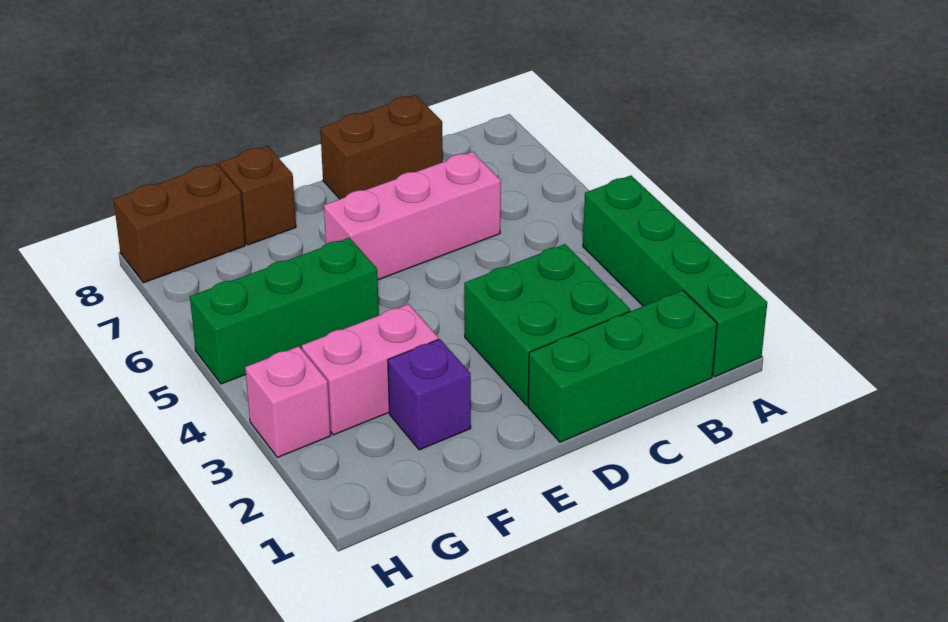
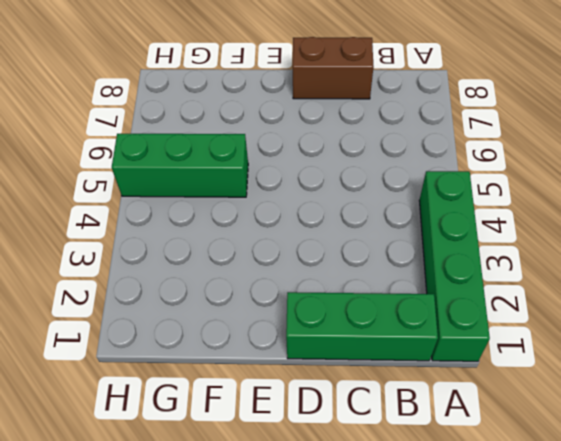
none -> green brick C2:D3 level 1
none -> pink brick C6:E6 level 1

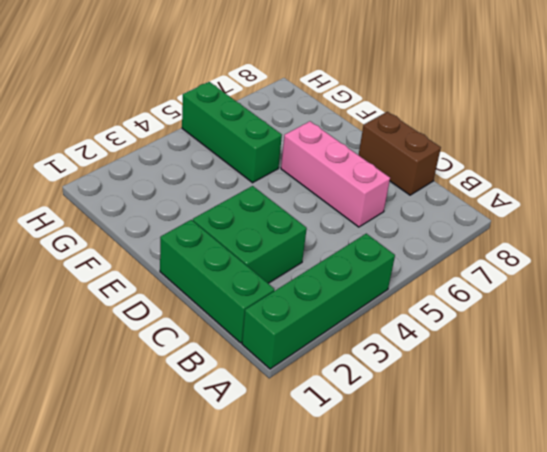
none -> purple brick F2 level 1
none -> pink brick F3:G3 level 1

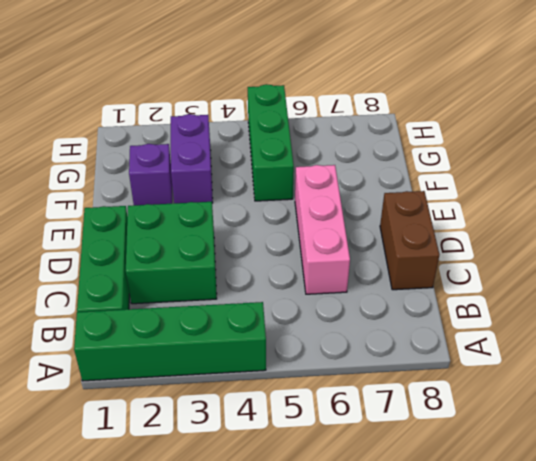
purple brick F3:G3 level 1 -> pink brick F3:G3 level 1
none -> brown brick F8 level 1
none -> brown brick G8:H8 level 1

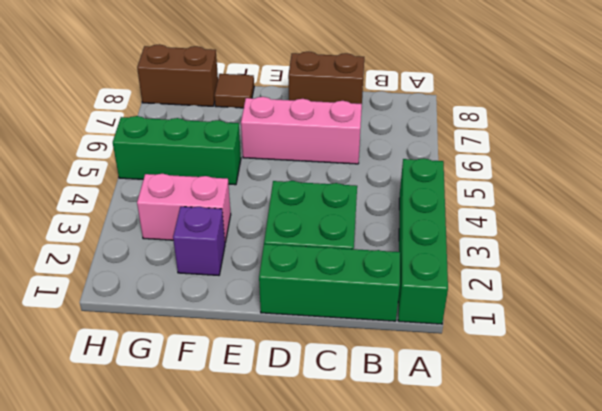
brown tile F8 level 1 -> brown brick F8 level 1
none -> pink brick H3 level 1

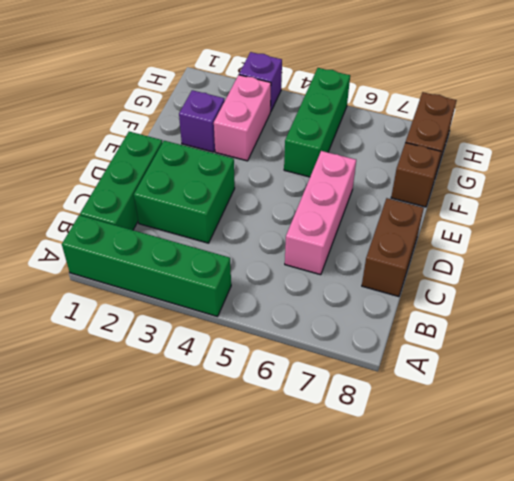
purple brick H3 level 1 -> pink brick H3 level 1

